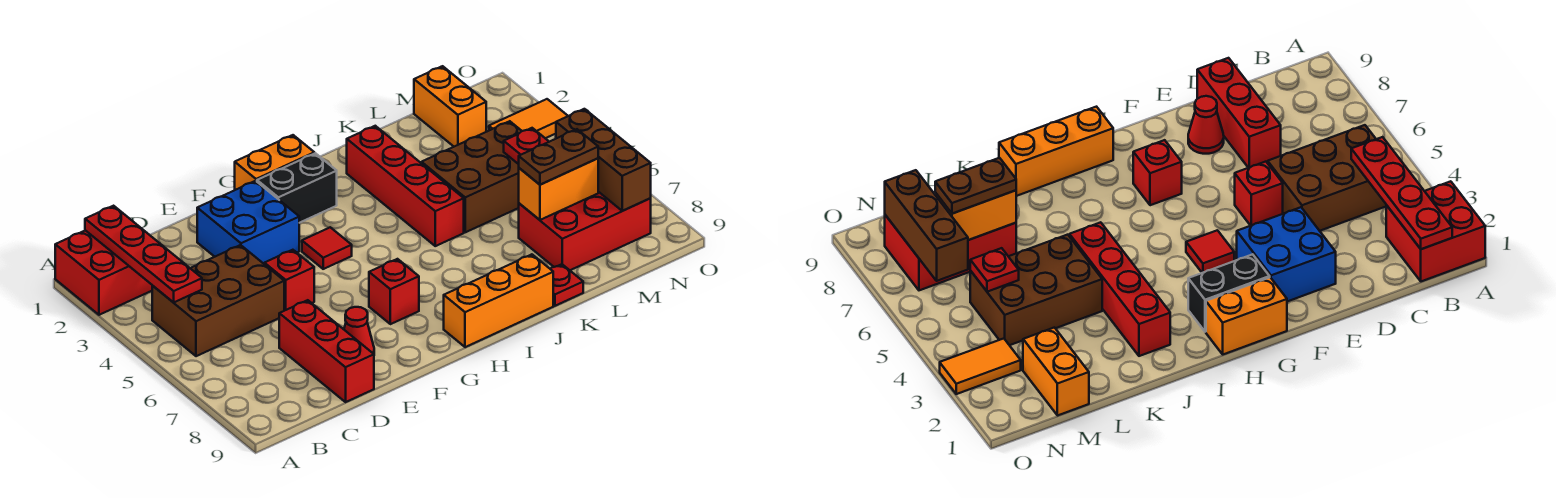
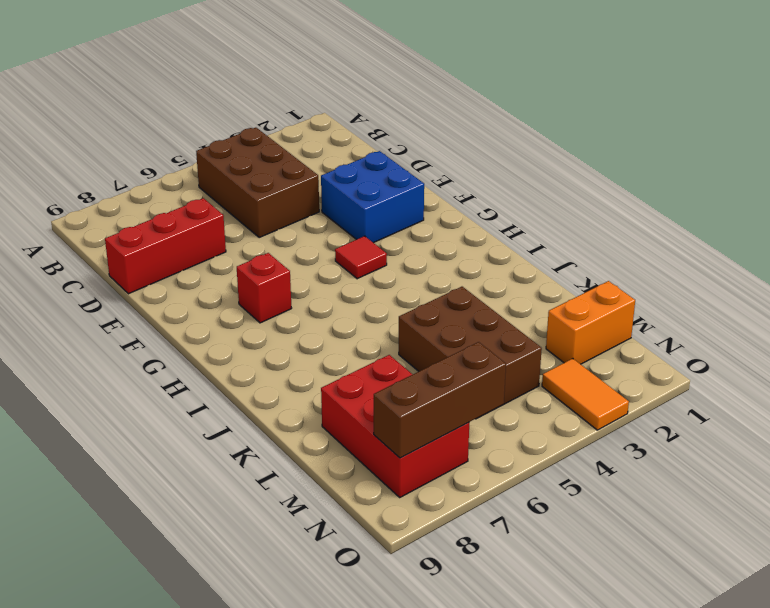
none -> red brick A1:B2 level 1
none -> red brick E5 level 1
none -> red cone E8 level 1

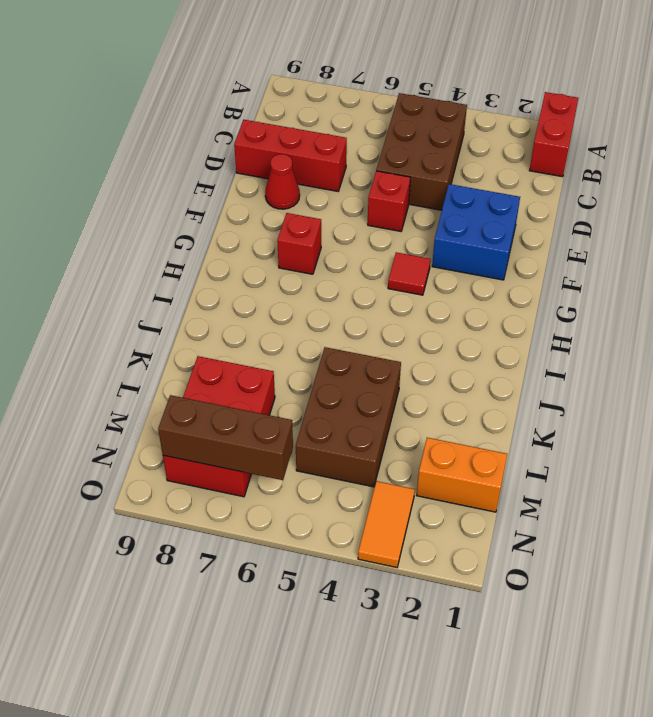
red brick A1:B1 level 1 -> red brick A1:B2 level 1
none -> orange brick G1:H1 level 1
none -> black brick G2:H2 level 1
none -> orange brick H9:J9 level 1

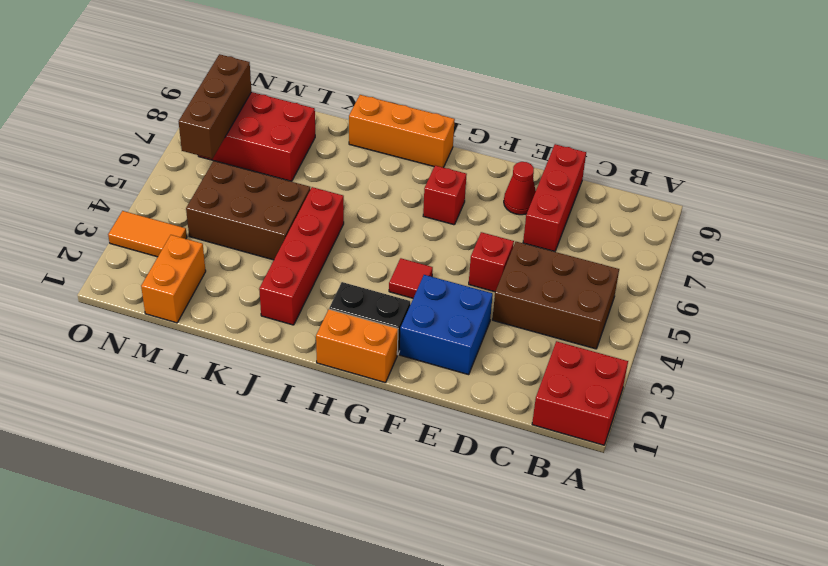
none -> red plate K9 level 1
none -> red plate B1:B4 level 2
none -> orange brick L7:M7 level 2

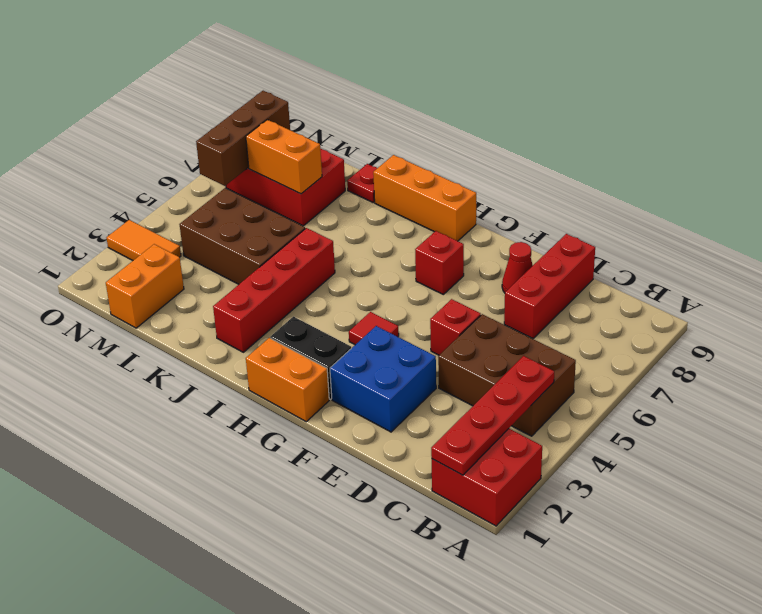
none -> red plate M5 level 2
none -> brown plate L7:M7 level 3

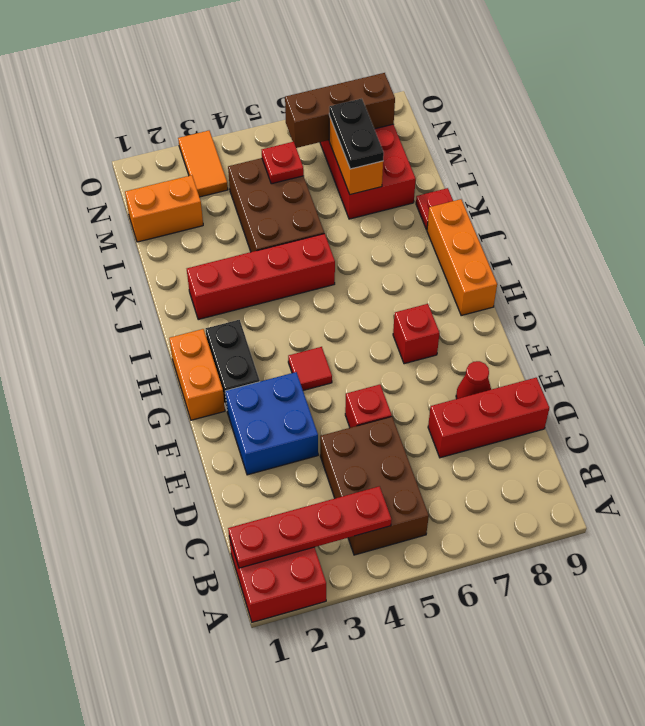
black plate L7:M7 level 3 -> brown plate L7:M7 level 3

